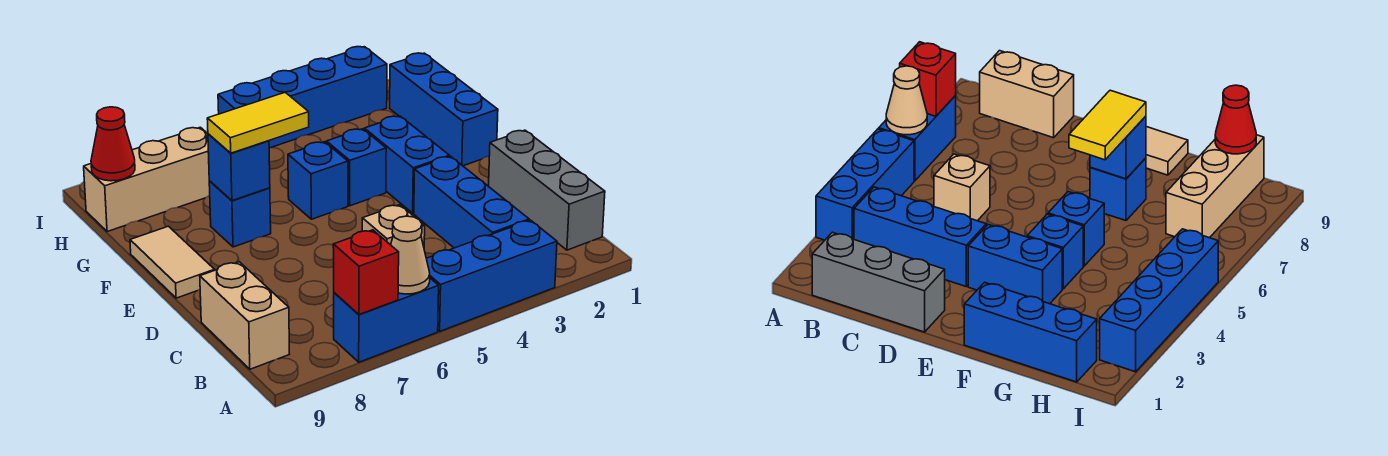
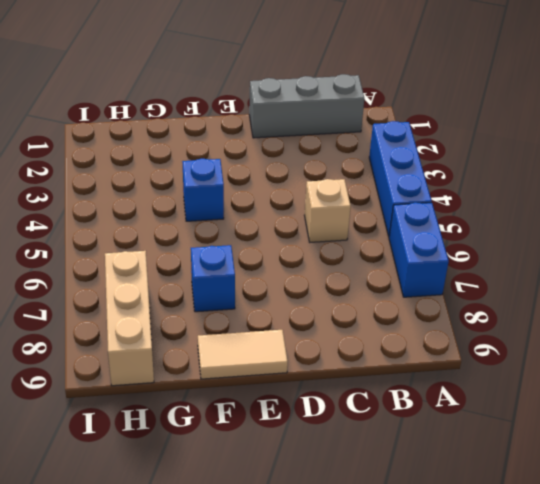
none -> blue brick B3:D3 level 1
none -> tan brick B9:C9 level 1
none -> blue brick E3:F3 level 1

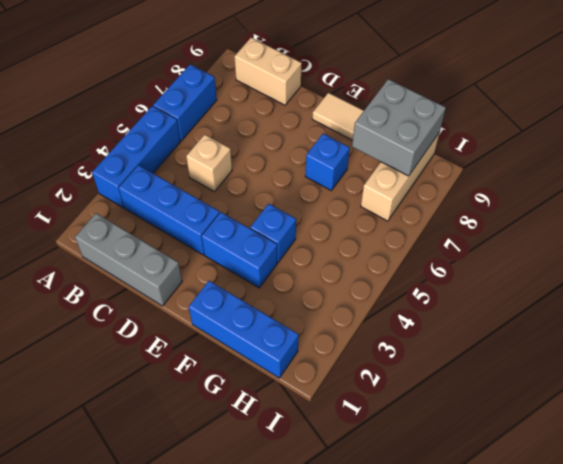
grey brick G8:H9 level 2 -> red cone H9 level 2
none -> blue brick F5 level 1
none -> blue brick I2:I5 level 1
none -> tan cone A6 level 2

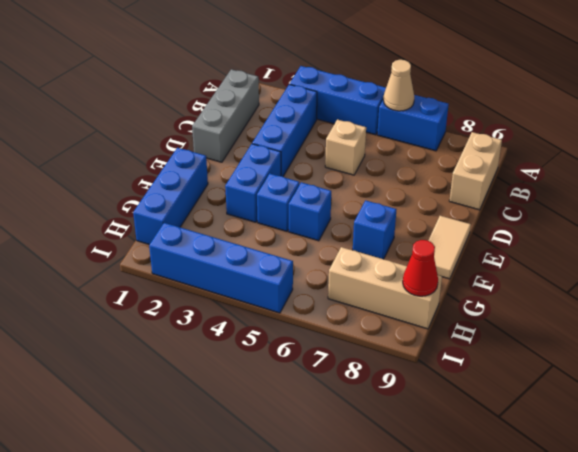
none -> red brick A7 level 2
none -> blue brick F7 level 2
none -> yellow tile F6:F7 level 3

